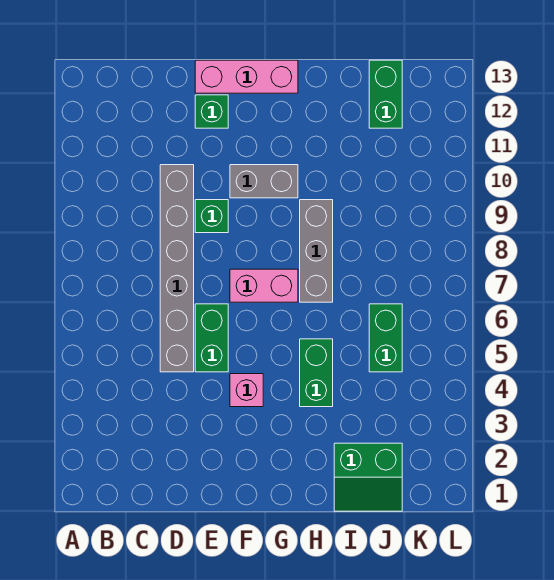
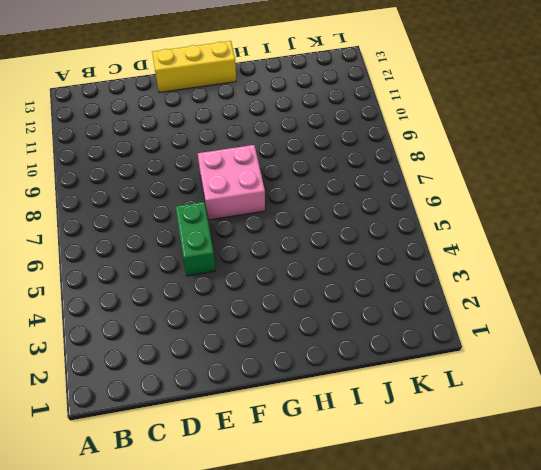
yellow brick E13:G13 level 1 -> pink brick E13:G13 level 1
pink brick F7:G8 level 1 -> pink brick F7:G7 level 1
none -> grey brick D5:D10 level 1
none -> green brick E9 level 1
none -> green brick E12 level 1

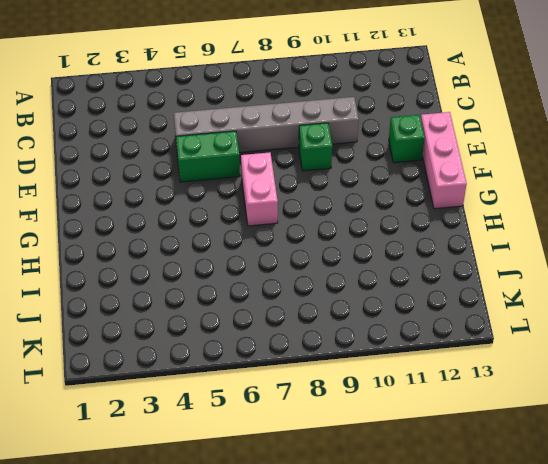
none -> pink brick F4 level 1
none -> grey brick F10:G10 level 1
none -> green brick H4:H5 level 1

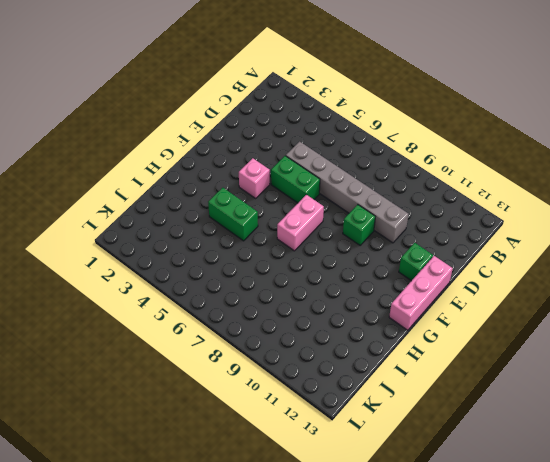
none -> grey brick F10:G10 level 1
none -> grey brick H7:H9 level 1
none -> green slope I1:J2 level 1 top 2

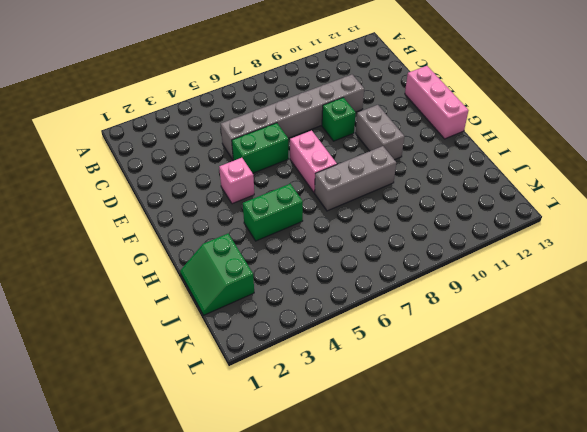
none -> green brick E12 level 1
none -> green brick J5:J6 level 1
none -> green brick J12:J13 level 1

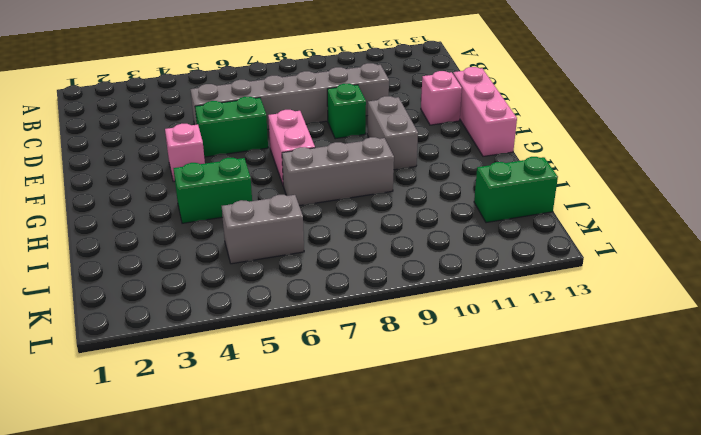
pink brick E12 level 1 -> green brick E12 level 1
grey brick J5:J6 level 1 -> green brick J5:J6 level 1
none -> green slope I1:J2 level 1 top 2

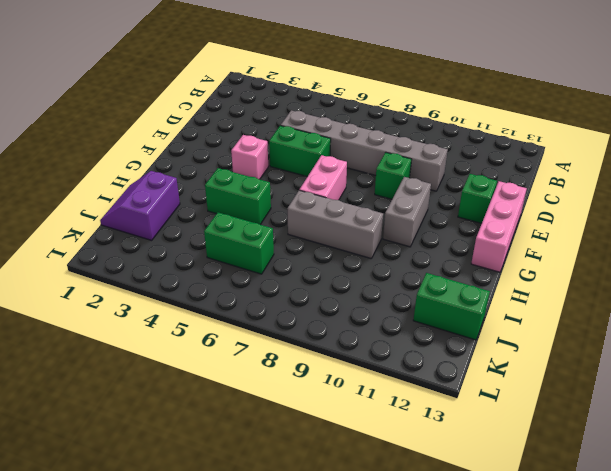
purple slope I1:J2 level 1 top 2 -> green slope I1:J2 level 1 top 2

